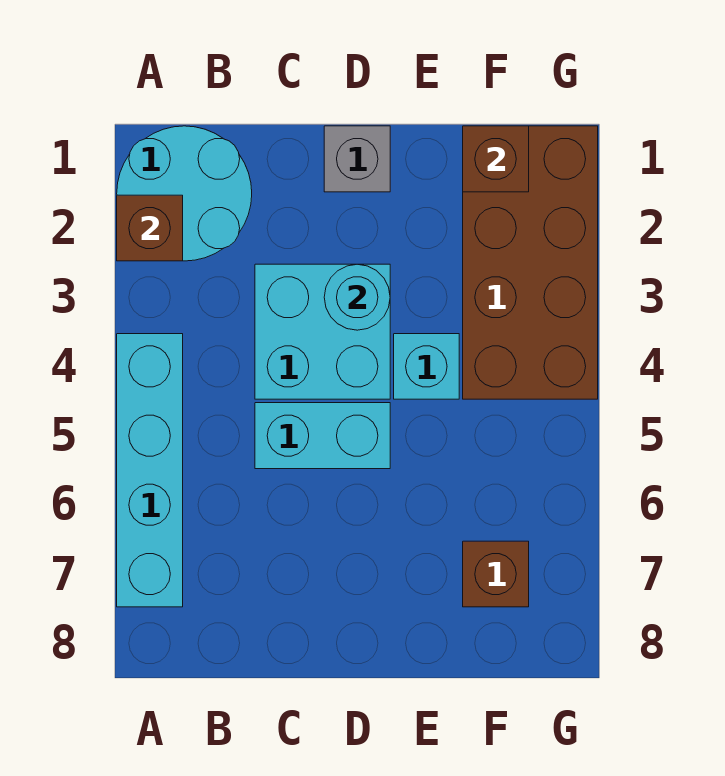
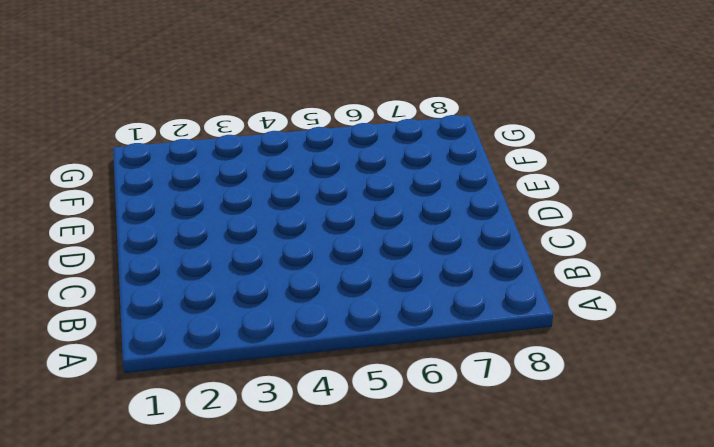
none -> cyan round brick A1:B2 level 1
none -> cyan brick A4:A7 level 1

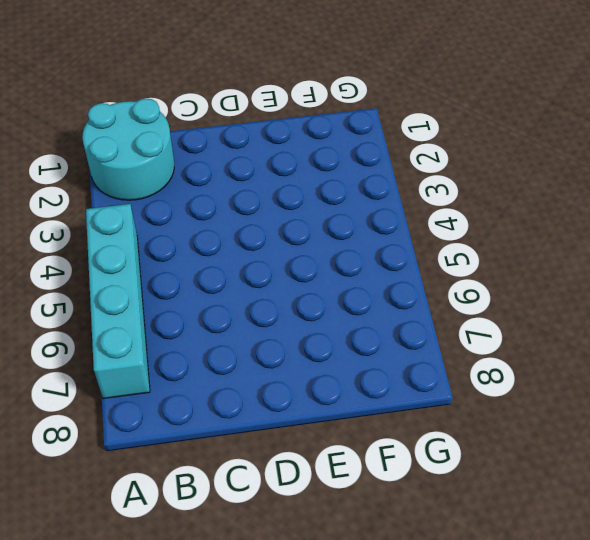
none -> cyan brick C3:D4 level 1
none -> cyan brick C5:D5 level 1

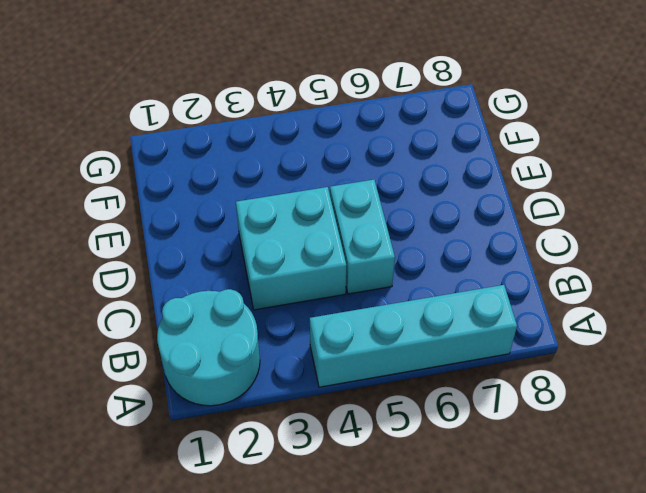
none -> grey brick D1 level 1
none -> cyan brick E4 level 1

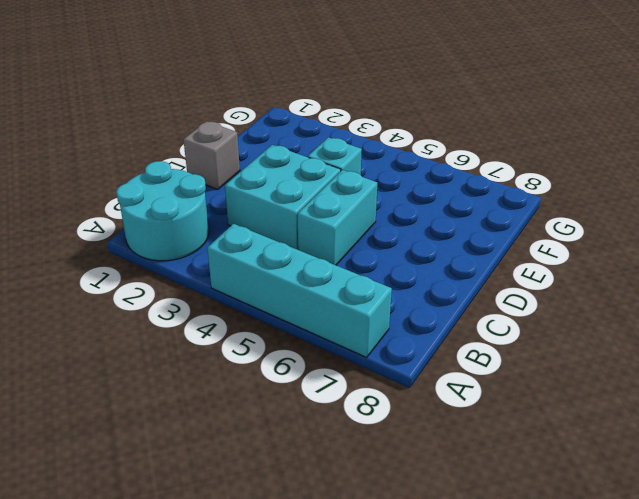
none -> brown brick F1:G4 level 1
none -> brown brick F7 level 1

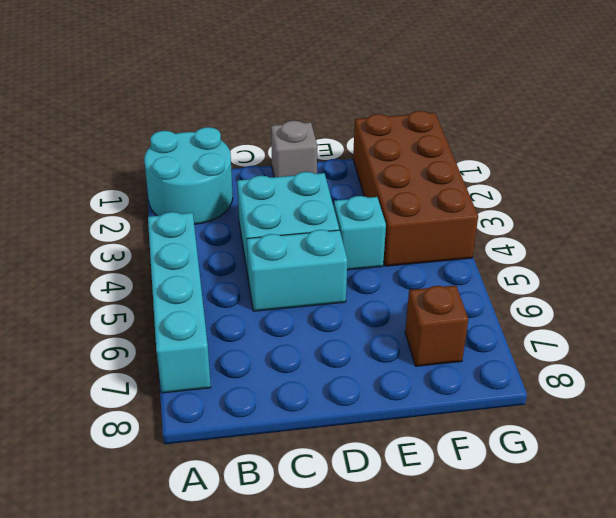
none -> brown brick A2 level 2
none -> cyan round brick D3 level 2

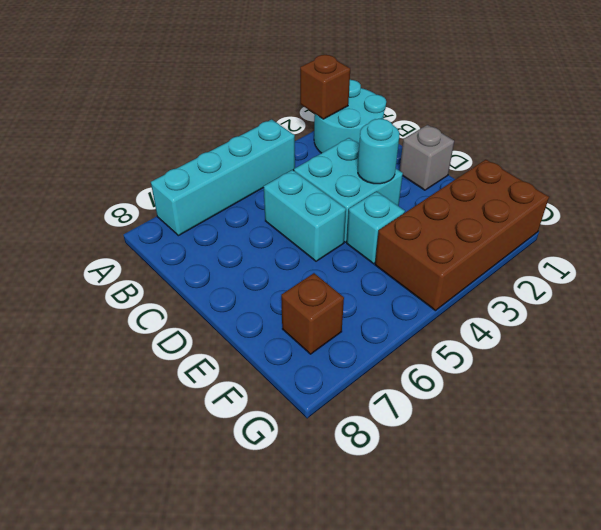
none -> brown brick F1 level 2

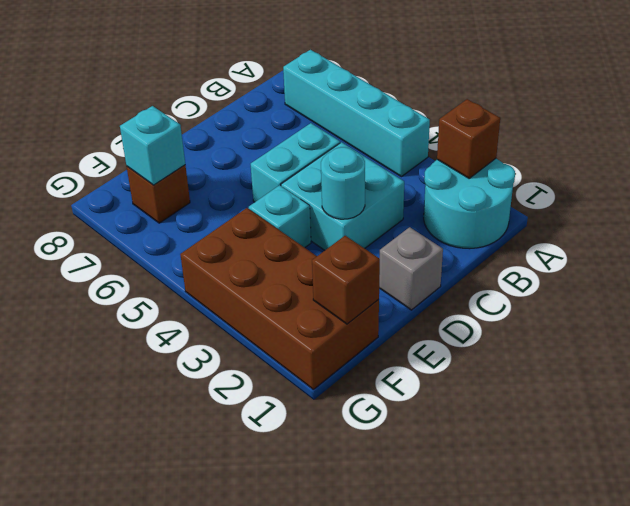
cyan brick F7 level 2 -> none

